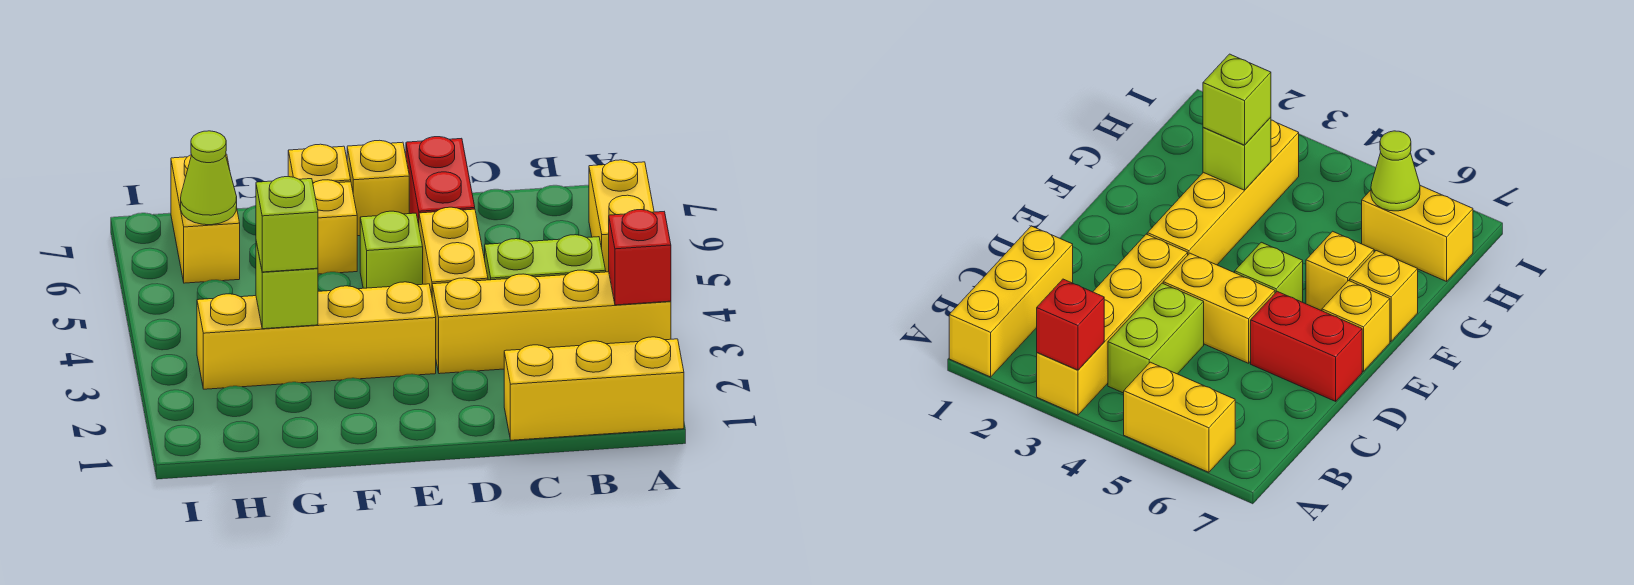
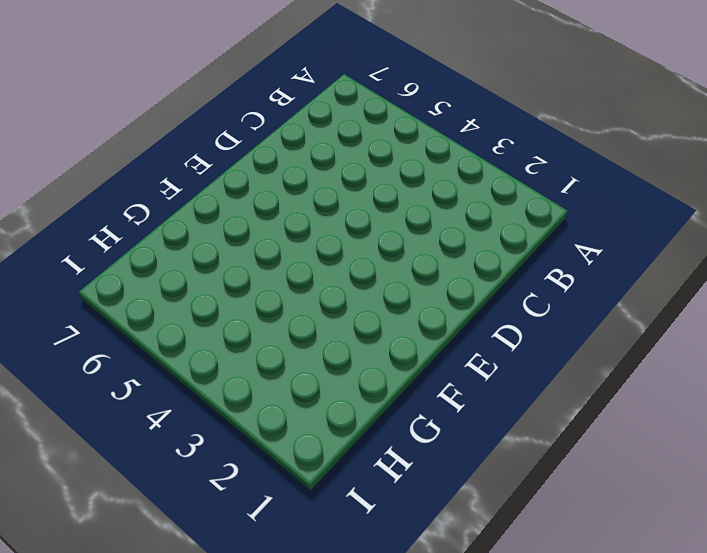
none -> yellow brick A1:C1 level 1
none -> yellow brick A3:D3 level 1
none -> yellow brick A5:A6 level 1

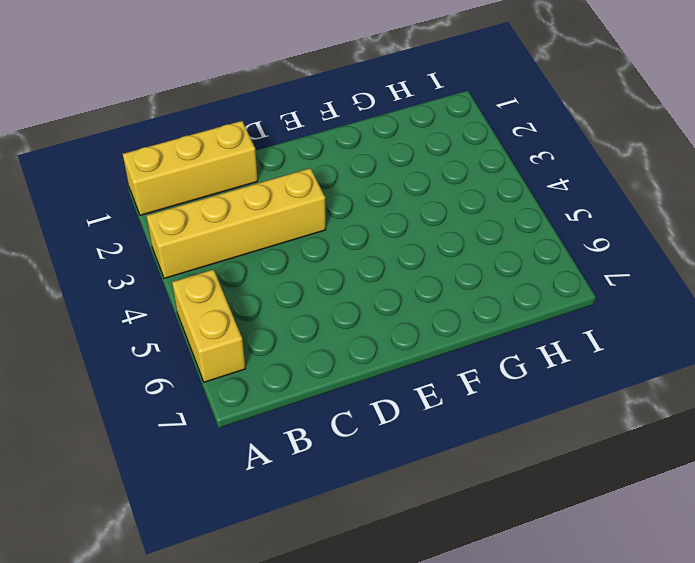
none -> lime brick B4:C4 level 1
none -> yellow brick D4:D5 level 1
none -> red brick D6:D7 level 1

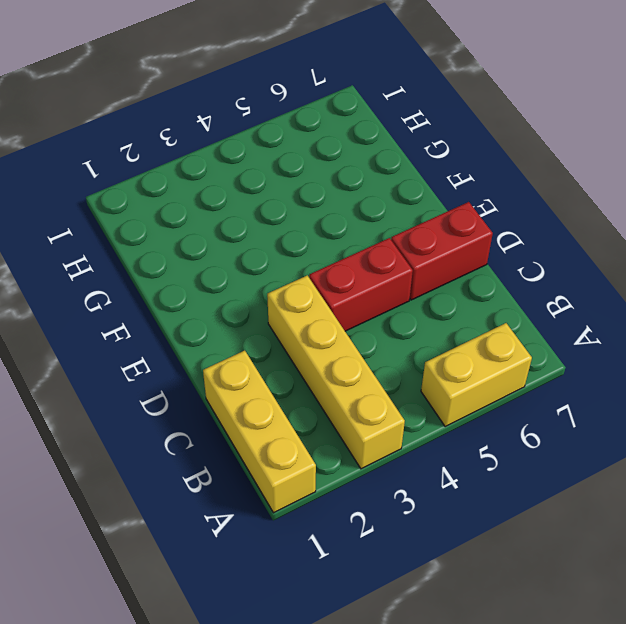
red brick D4:D5 level 1 -> yellow brick D4:D5 level 1
none -> lime brick B4:C4 level 1
none -> yellow brick E3:H3 level 1
none -> lime brick E5 level 1

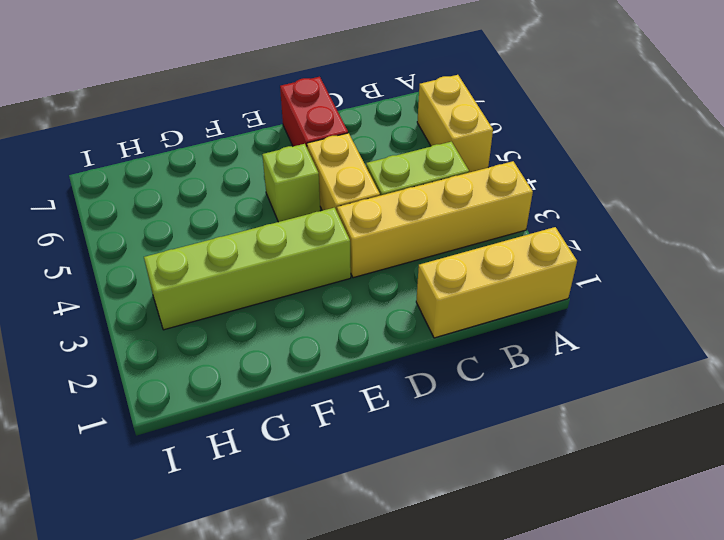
lime brick E3:H3 level 1 -> yellow brick E3:H3 level 1
none -> yellow brick E7 level 1
none -> yellow brick F6 level 1
none -> yellow brick F7 level 1

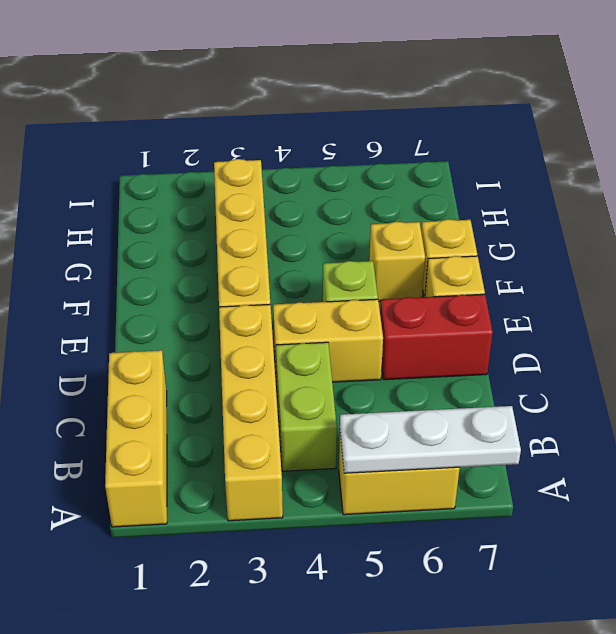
white plate A5:A7 level 2 -> none
none -> yellow brick H6:H7 level 1
none -> red brick A3 level 2
none -> lime brick G3 level 2

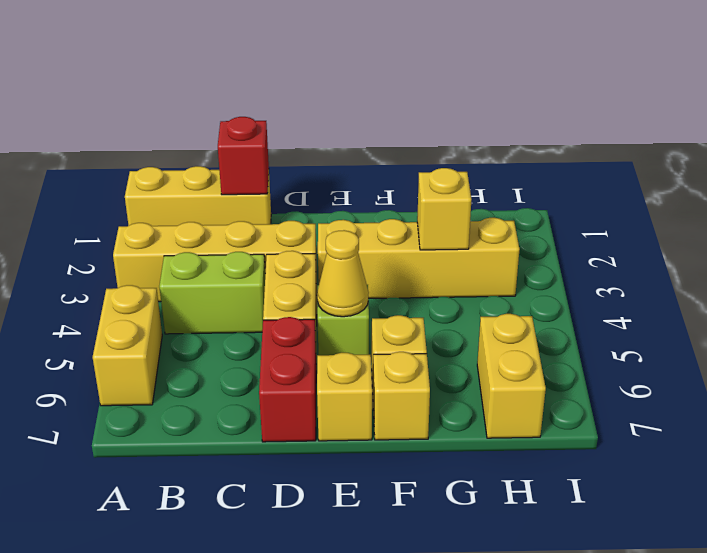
red brick C1 level 2 -> red brick A3 level 2
yellow cone E5 level 2 -> none
yellow brick G3 level 2 -> lime brick G3 level 2
none -> lime cone H6 level 2
none -> lime brick G3 level 3

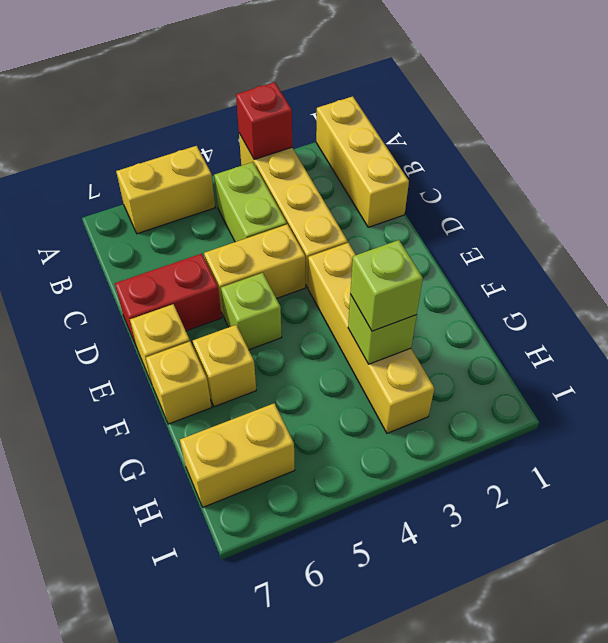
none -> lime cone H6 level 2

